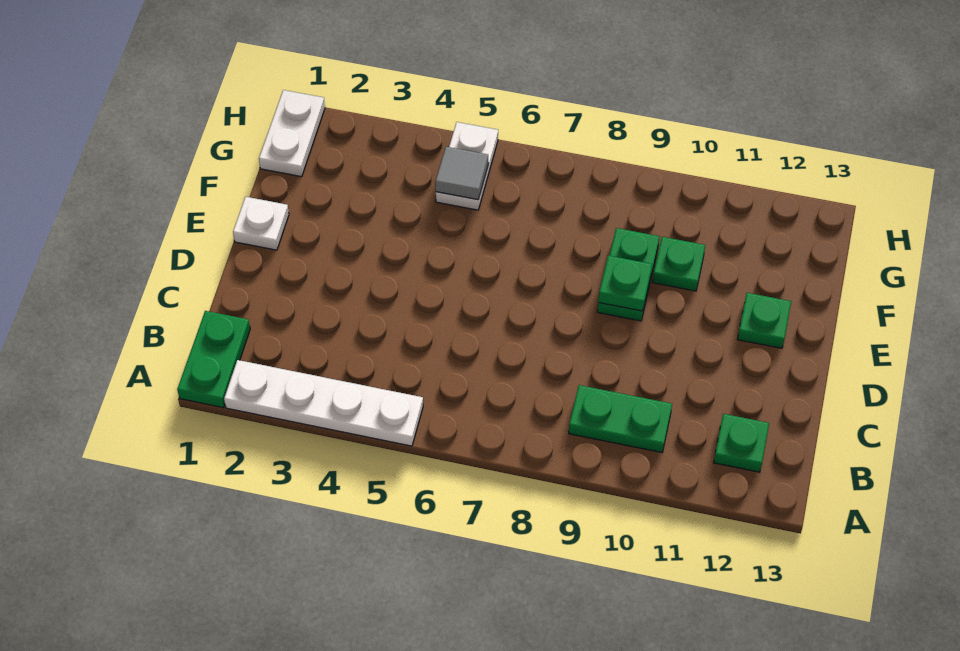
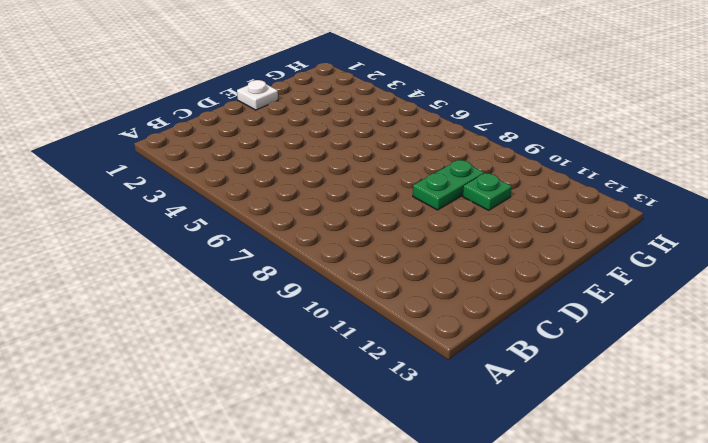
none -> green plate A1:B1 level 1
none -> white plate A2:A5 level 1
none -> green plate B9:B10 level 1

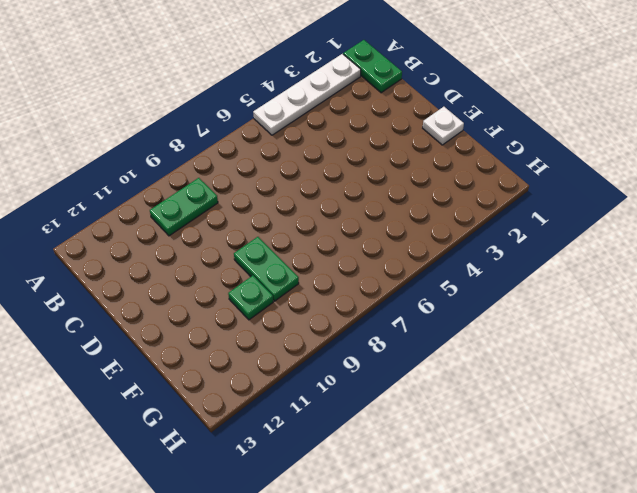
none -> green plate B12 level 1
none -> green plate E12 level 1
none -> white plate G1:H1 level 1

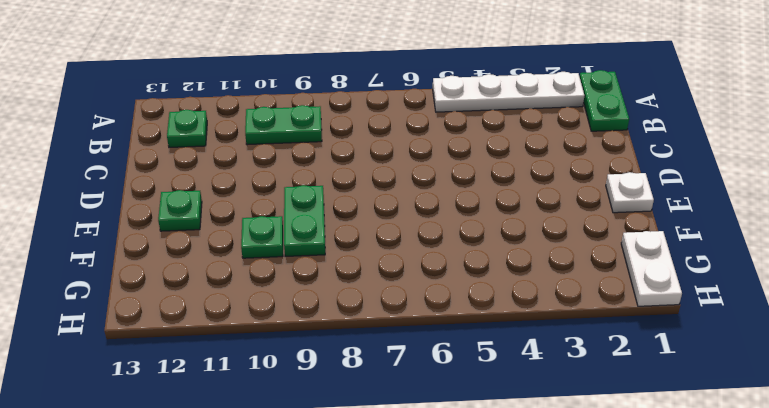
none -> white plate G5:H5 level 1
none -> green plate E9 level 2
none -> grey tile G5 level 2

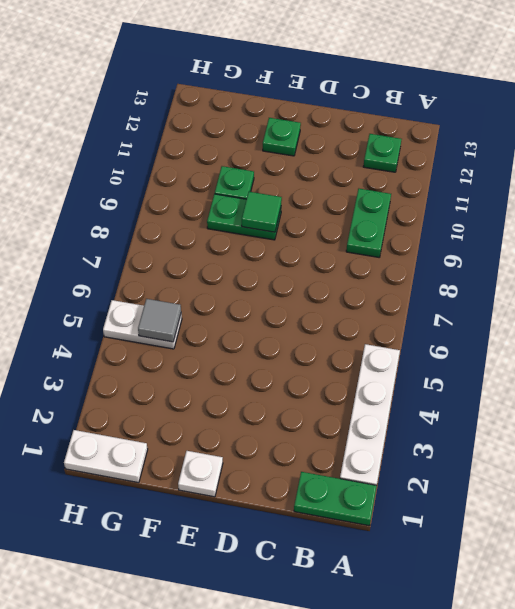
green tile E9 level 2 -> green plate E9 level 2

